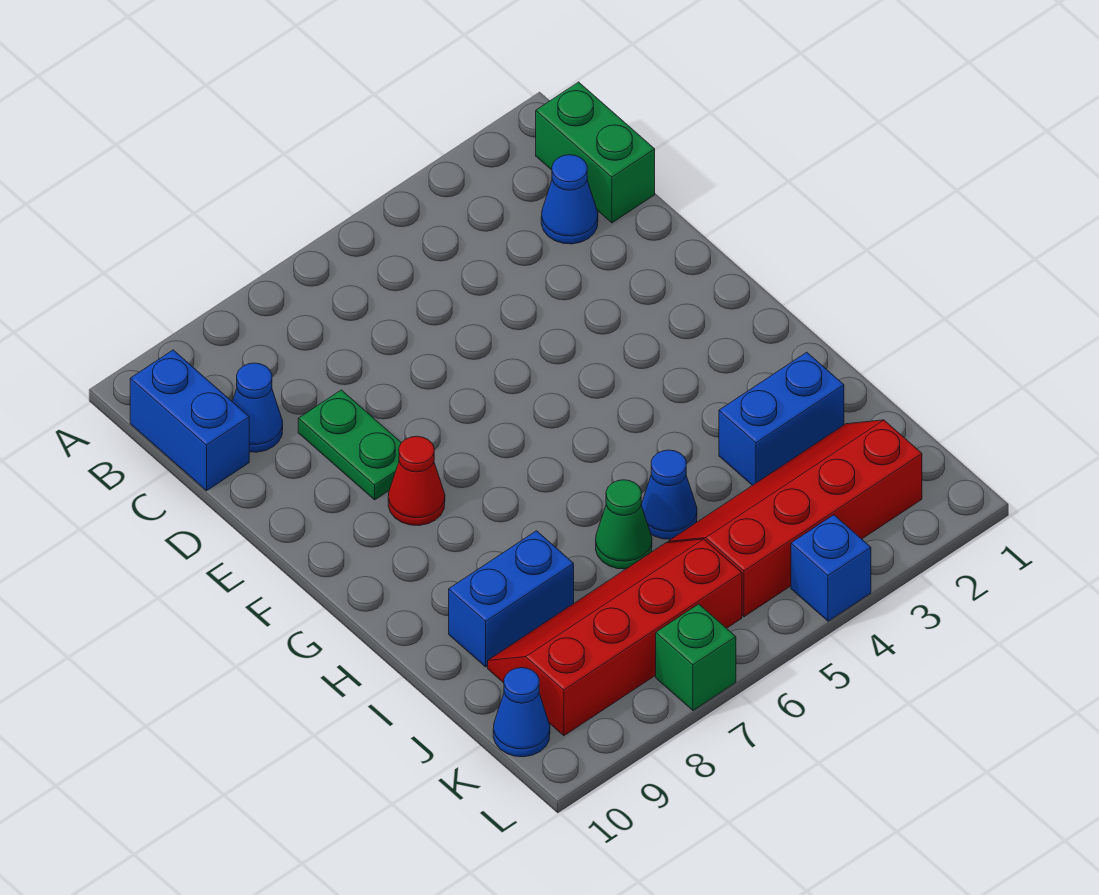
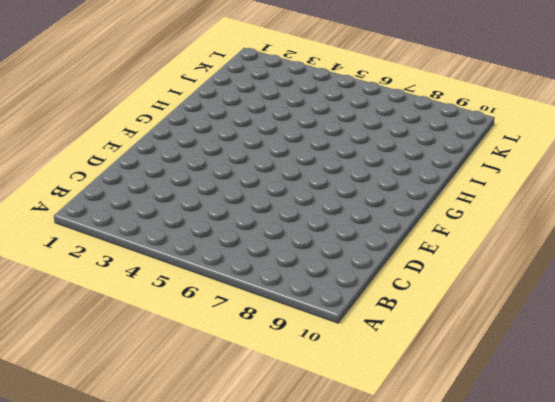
none -> green brick B1:C1 level 1
none -> blue brick B10:C10 level 1
none -> blue cone C2 level 1

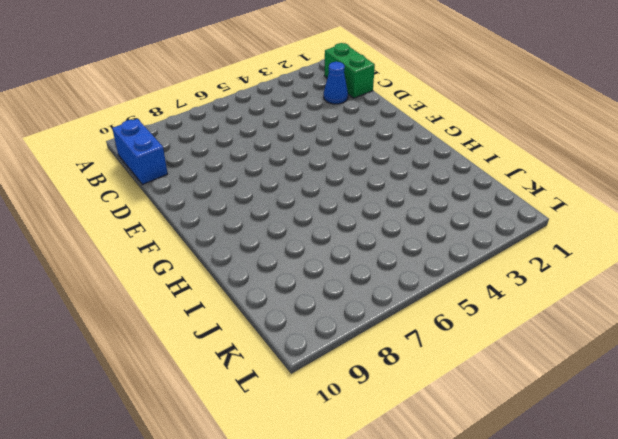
none -> blue cone C9 level 1
none -> green plate D8:E8 level 1
none -> red cone F8 level 1

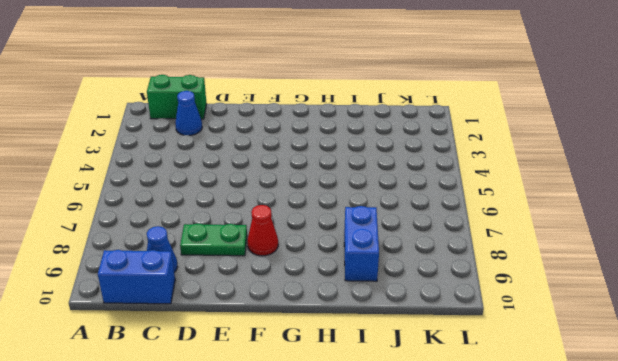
none -> blue brick I2:I3 level 1
none -> blue cone I5 level 1
none -> green cone I6 level 1

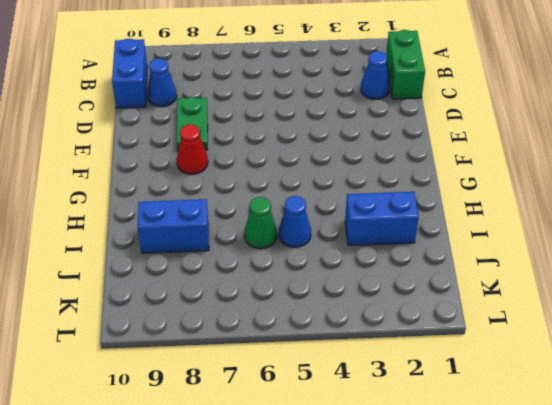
none -> red slope J2:K5 level 1 top K
none -> red slope J6:K9 level 1 top K
none -> blue cone K10 level 1

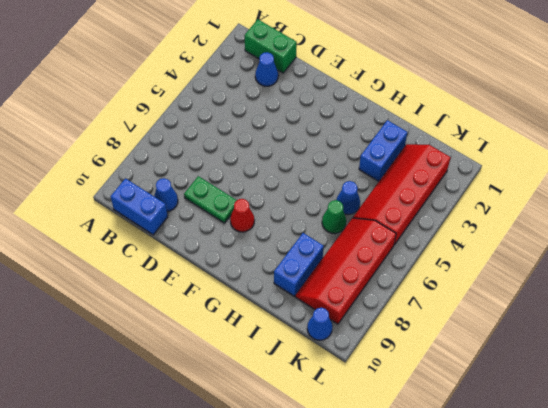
none -> blue brick L4 level 1
none -> green brick L7 level 1

